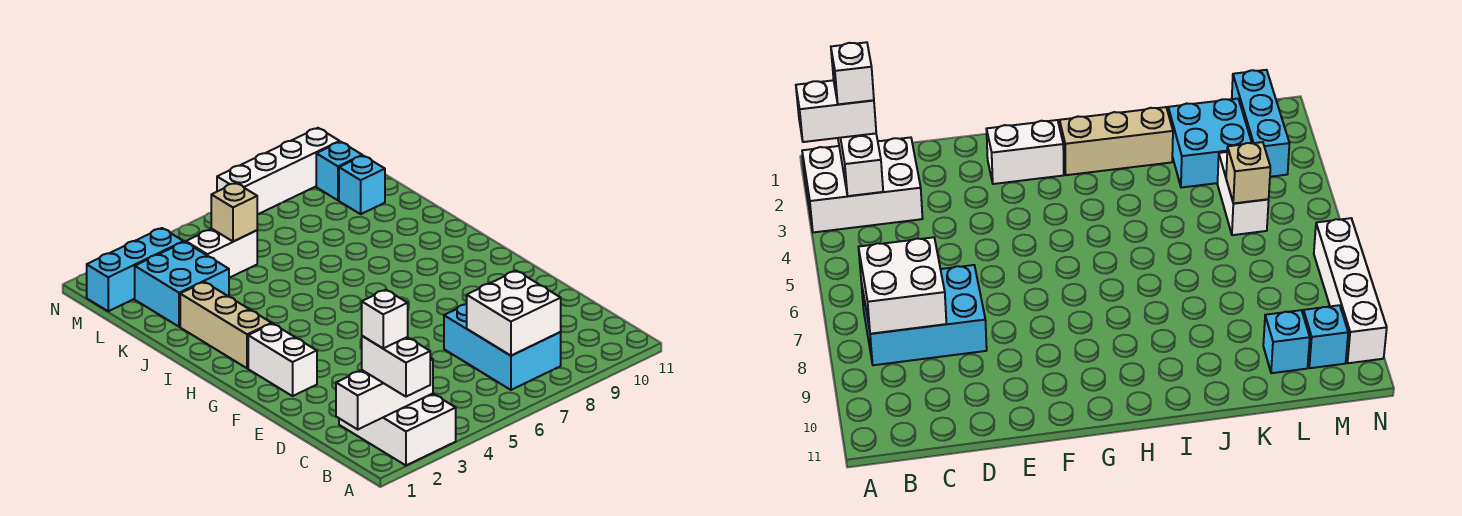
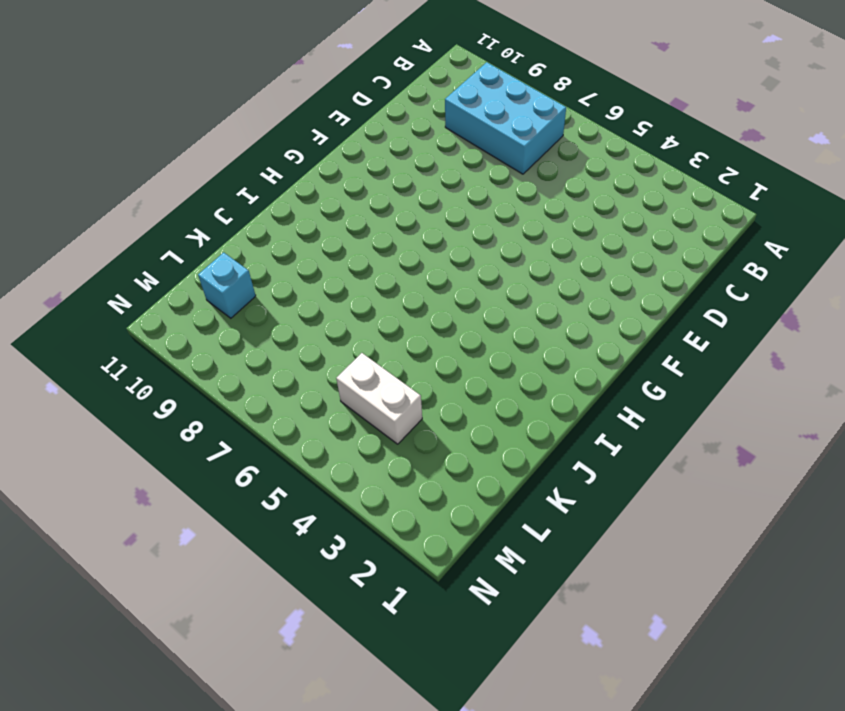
cyan brick B7:C9 level 1 -> cyan brick B7:D8 level 1
none -> white brick A2:C3 level 1
none -> white brick F2:G2 level 1
none -> tan brick H2:J2 level 1

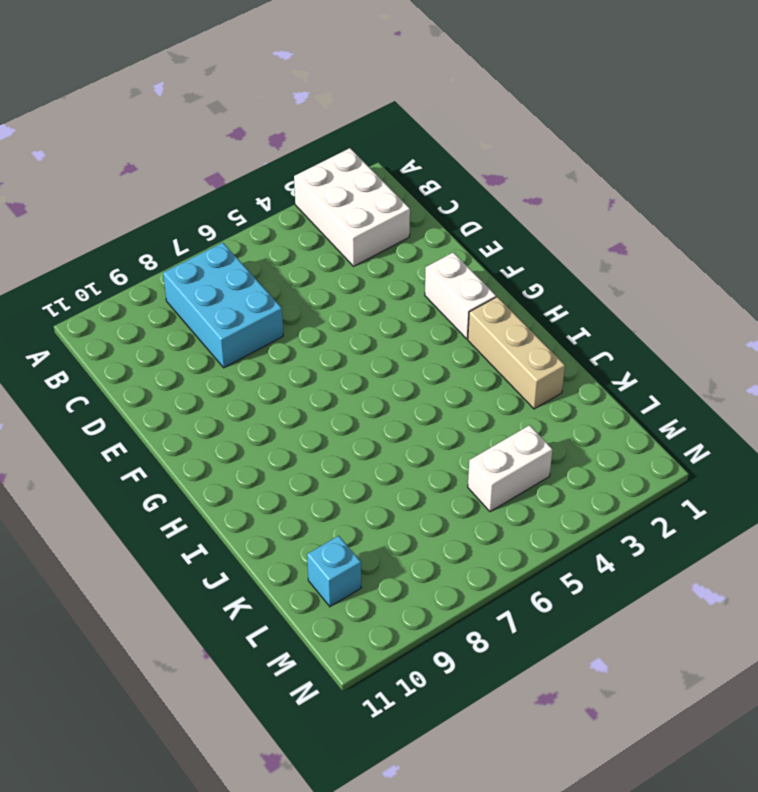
none -> cyan brick K2:L3 level 1
none -> cyan brick M1:M3 level 1
none -> cyan brick M10 level 1

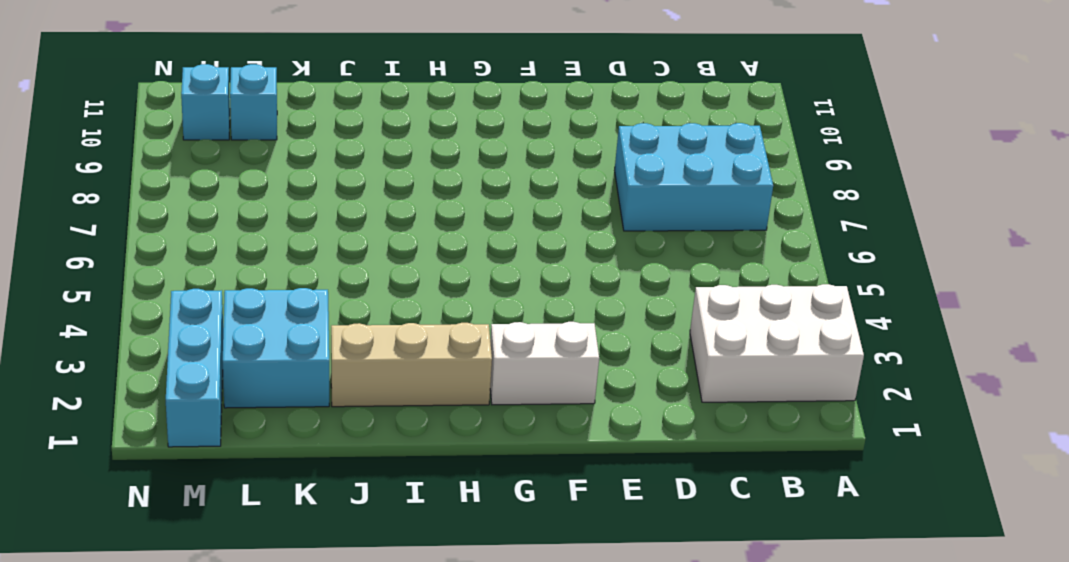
none -> white brick L4:L5 level 1
none -> white brick N7:N10 level 1
none -> white brick B1:B3 level 2

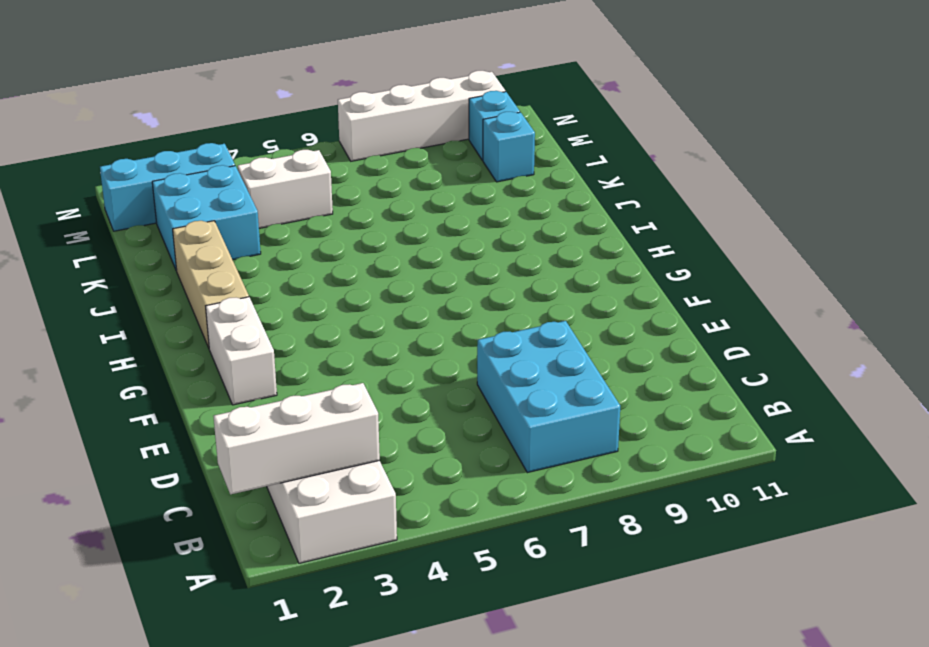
none -> white brick B7:C8 level 2
none -> tan brick L5 level 2
none -> white brick A2:B2 level 3

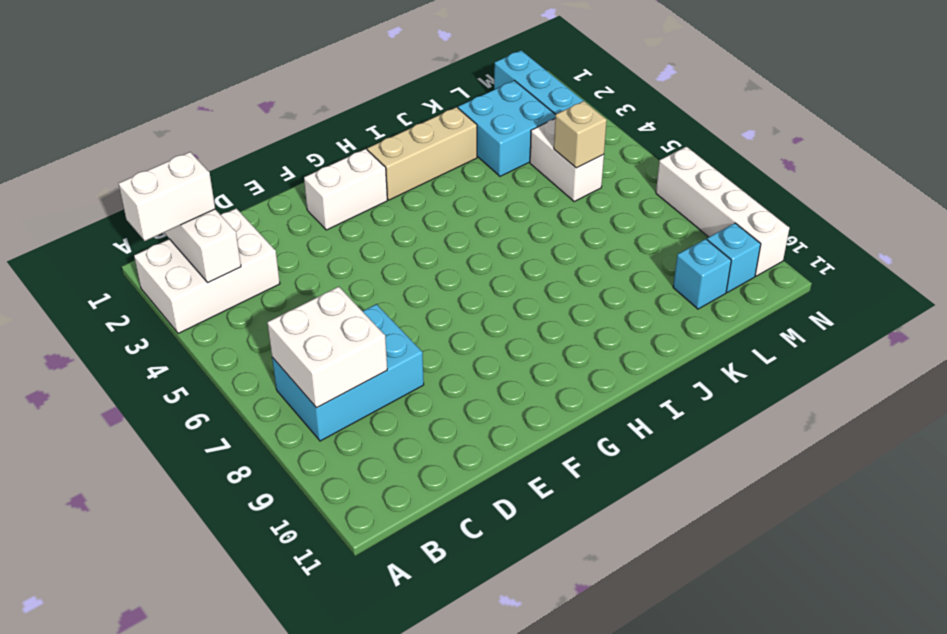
none -> white brick B2 level 4

